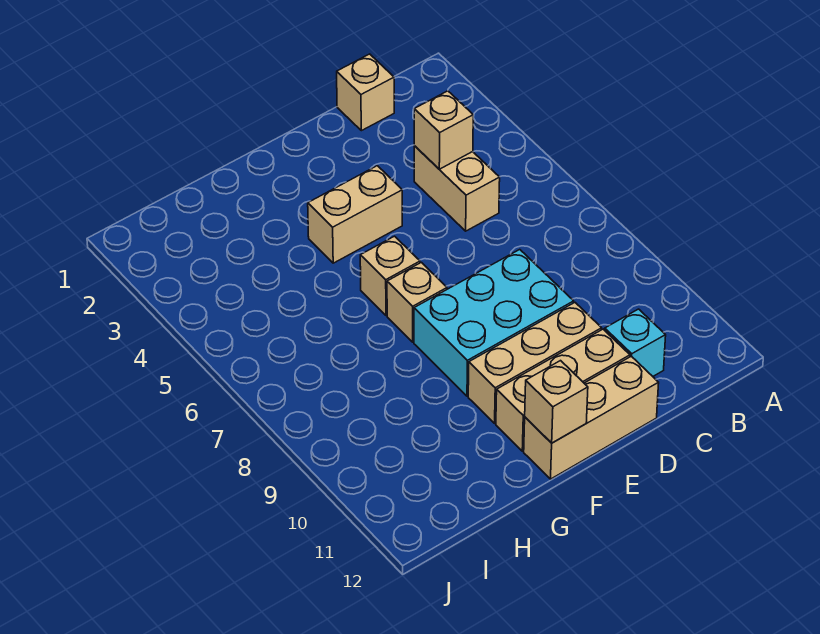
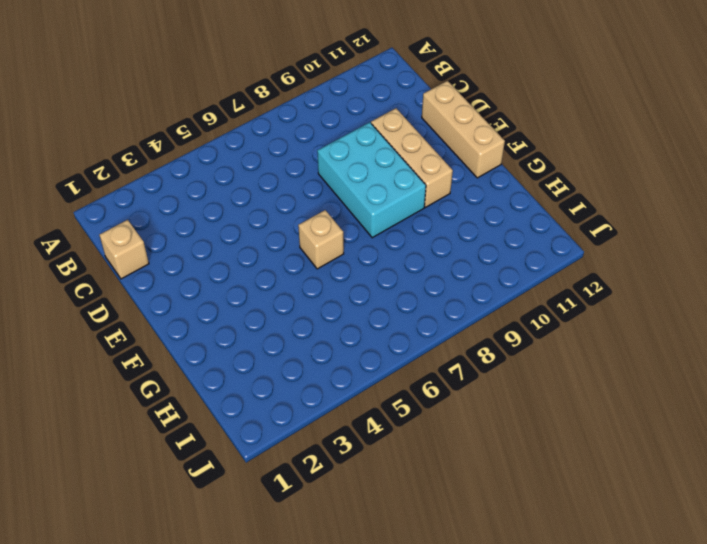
none -> tan brick C4:C5 level 1
none -> cyan brick C11 level 1
none -> tan brick D11:F11 level 1

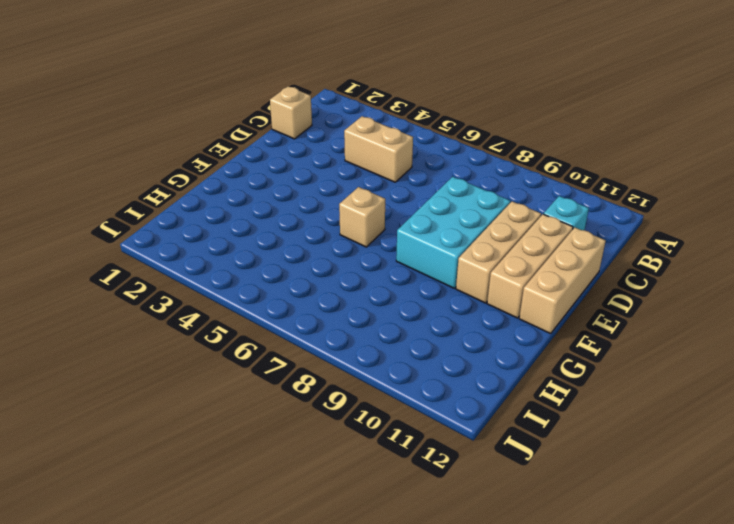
none -> tan brick E4:F4 level 1
none -> tan brick F7 level 1
none -> tan brick C4 level 2

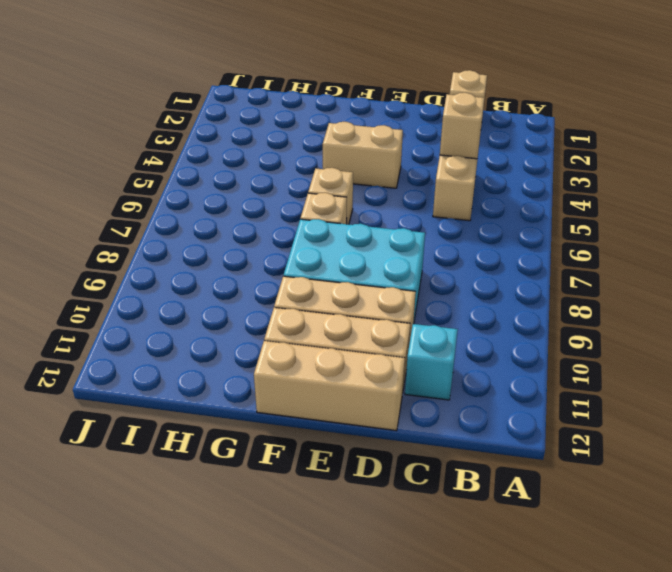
none -> tan brick F12 level 2

